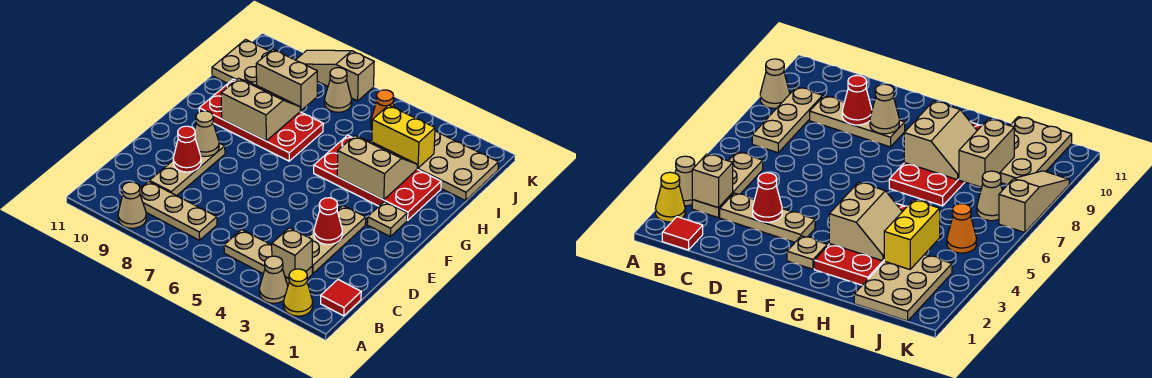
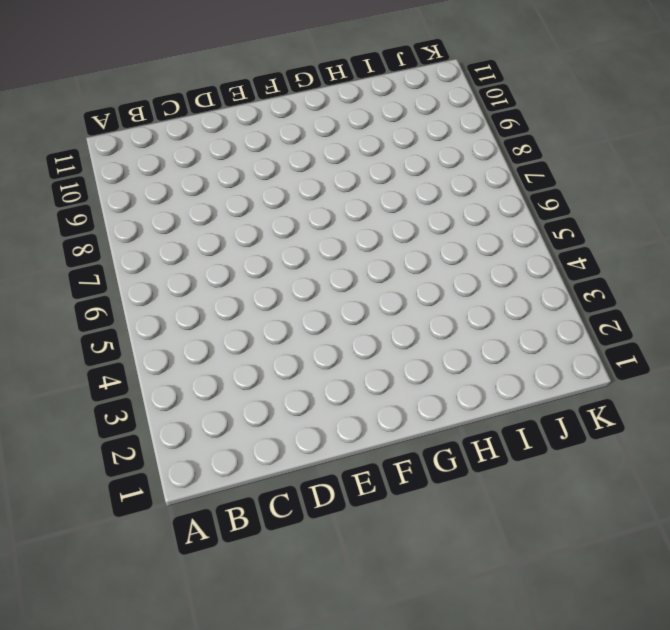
none -> yellow cone A2 level 1
none -> tan cone A3 level 1
none -> tan cone A9 level 1

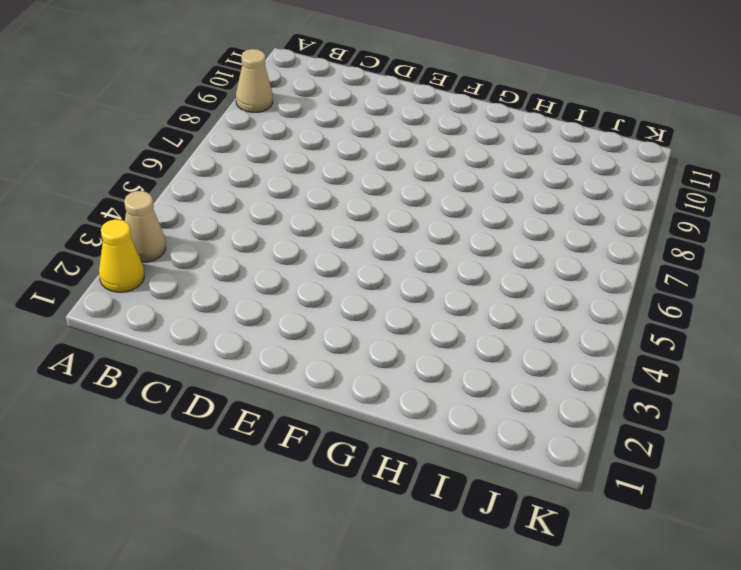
none -> red tile B1 level 1
none -> tan plate B3:B5 level 1
none -> tan plate B7:B9 level 1

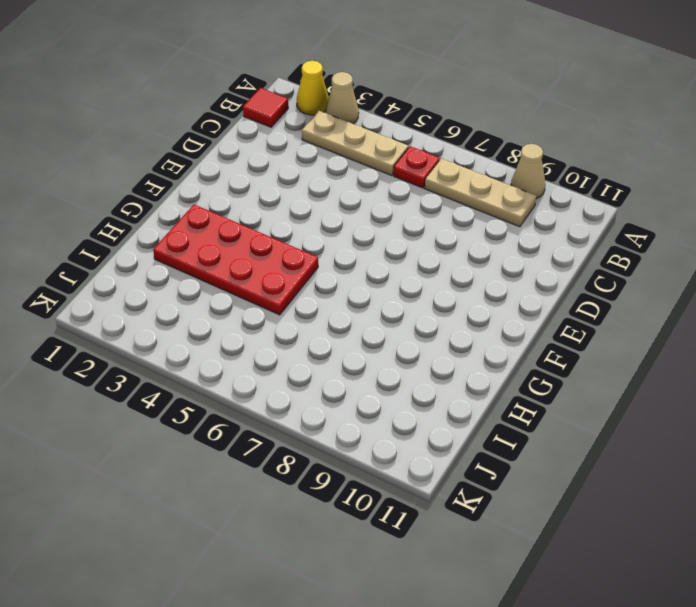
red plate B6 level 1 -> none
none -> tan plate C3:E3 level 1
none -> tan plate C9:E9 level 1
none -> tan plate F2 level 1

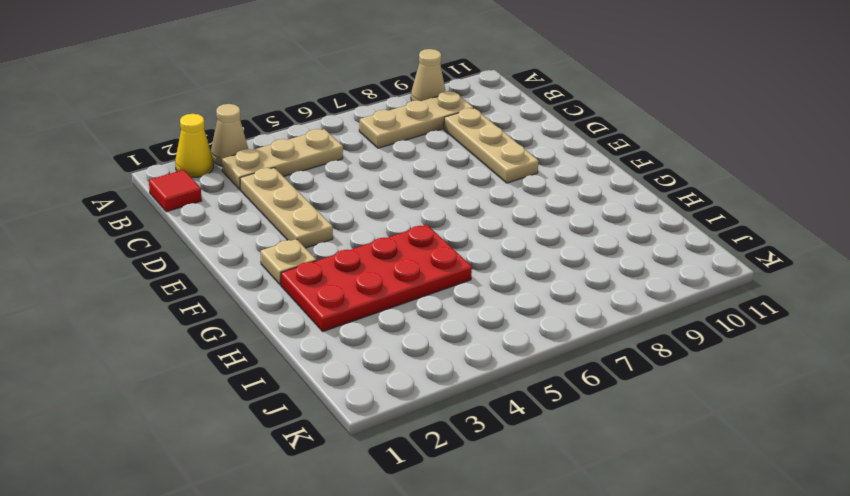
none -> red plate G7:H10 level 1
none -> tan plate I1:J3 level 1
none -> tan plate I9:J11 level 1

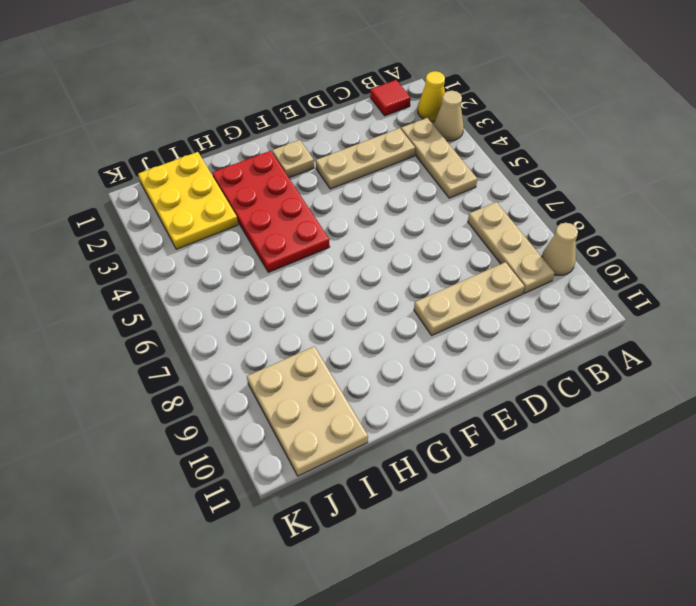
yellow plate I1:J3 level 1 -> tan plate I1:J3 level 1
none -> red plate G7:H10 level 1
none -> orange cone J5 level 1
none -> tan cone J7 level 1

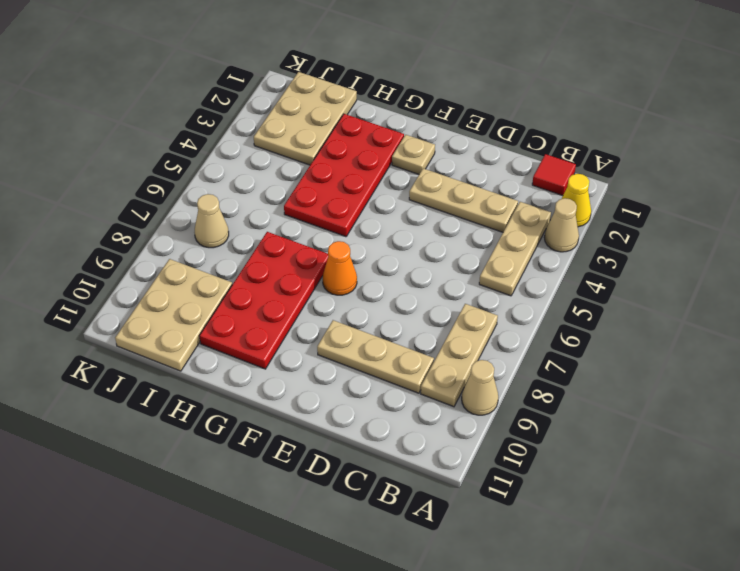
orange cone F7 level 1 -> orange cone J5 level 1
none -> tan slope K7:K9 level 1 top 7
none -> tan brick B3 level 2
none -> red cone D3 level 2

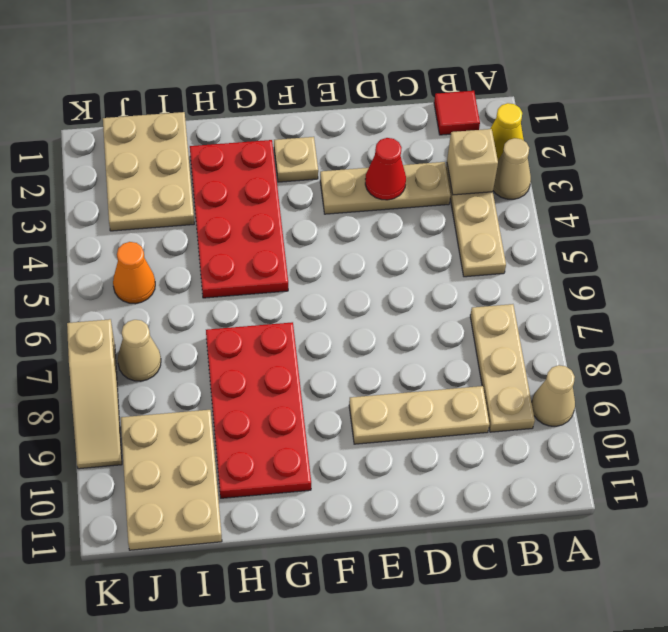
none -> red cone D9 level 2
none -> tan cone E9 level 2
none -> tan slope G3:H4 level 2 top G

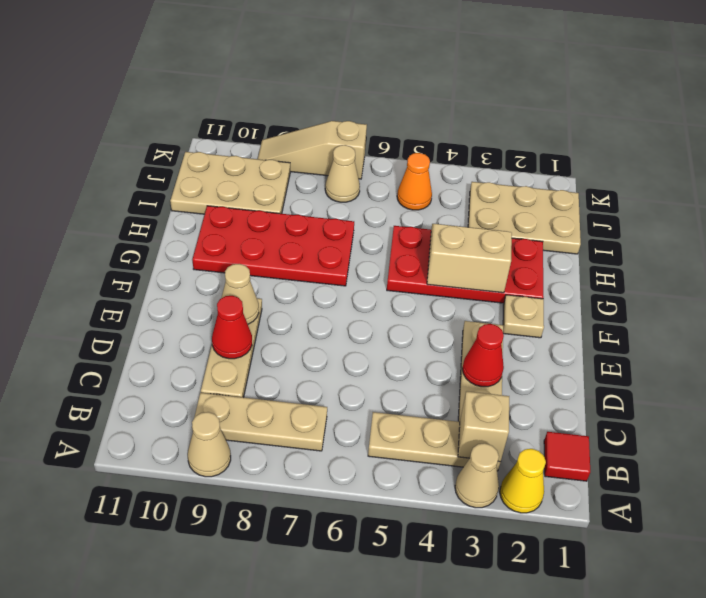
none -> tan slope G8:H9 level 2 top G
none -> yellow brick I3:I4 level 2
none -> tan brick I8:I9 level 2

